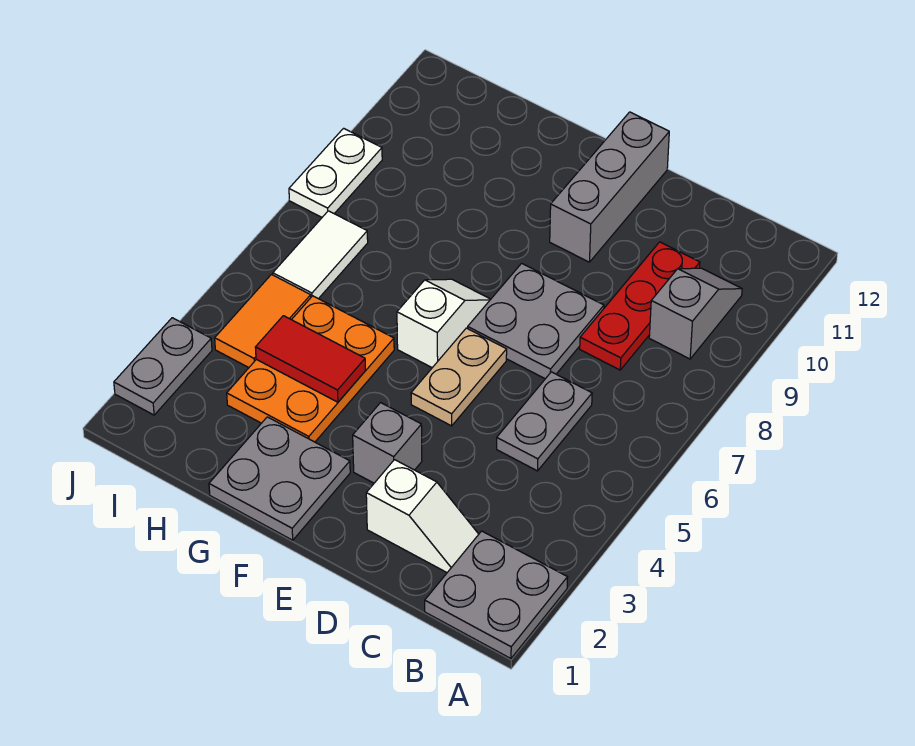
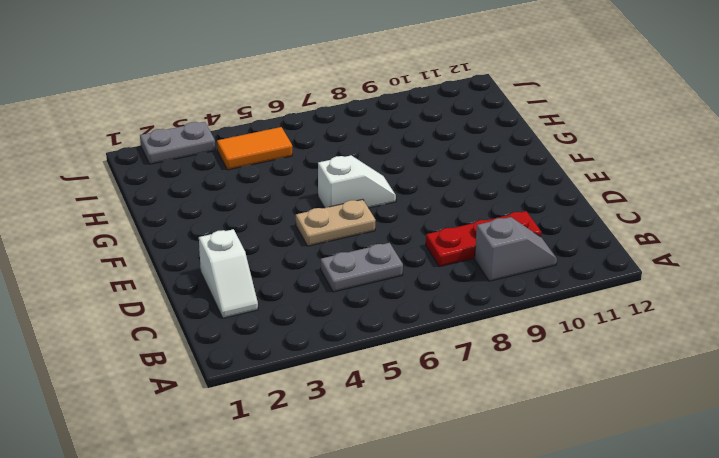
none -> grey plate A1:B2 level 1
none -> grey plate D7:E8 level 1
none -> grey brick E3 level 1

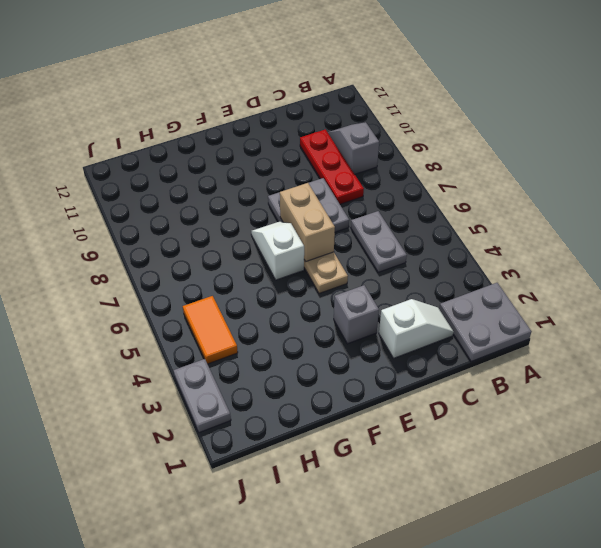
tan brick E6:E7 level 2 -> none
none -> grey brick E10:E12 level 1
none -> grey plate F1:G2 level 1
none -> orange plate G3:H5 level 1

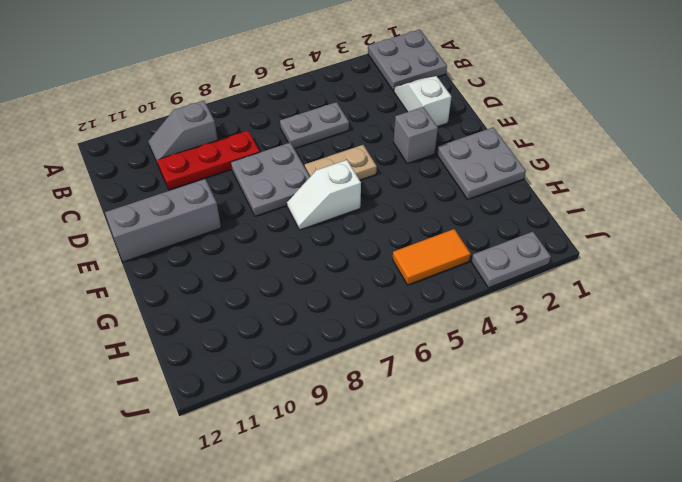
none -> orange plate G3:H5 level 1
none -> white tile I6:I7 level 1
none -> white plate J8:J9 level 1

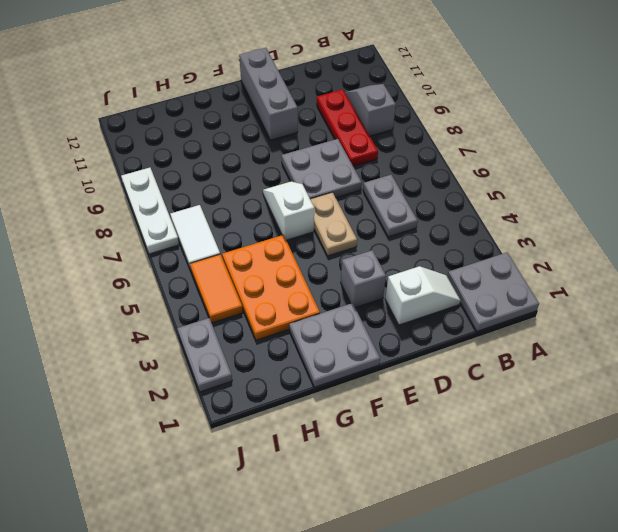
white plate J7:J9 level 1 -> white plate J8:J9 level 1
none -> red tile G4:H4 level 2

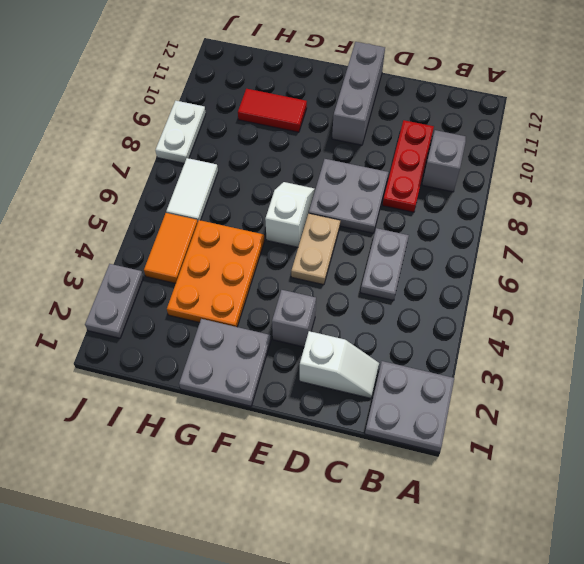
red tile G10:H10 level 1 -> red tile G4:H4 level 2

